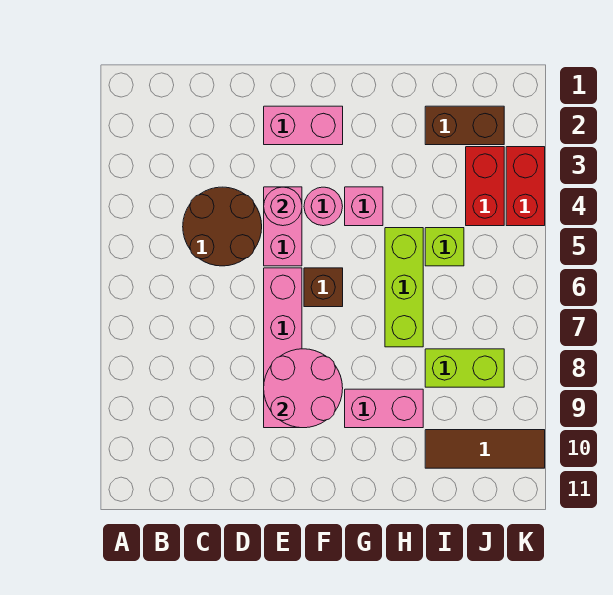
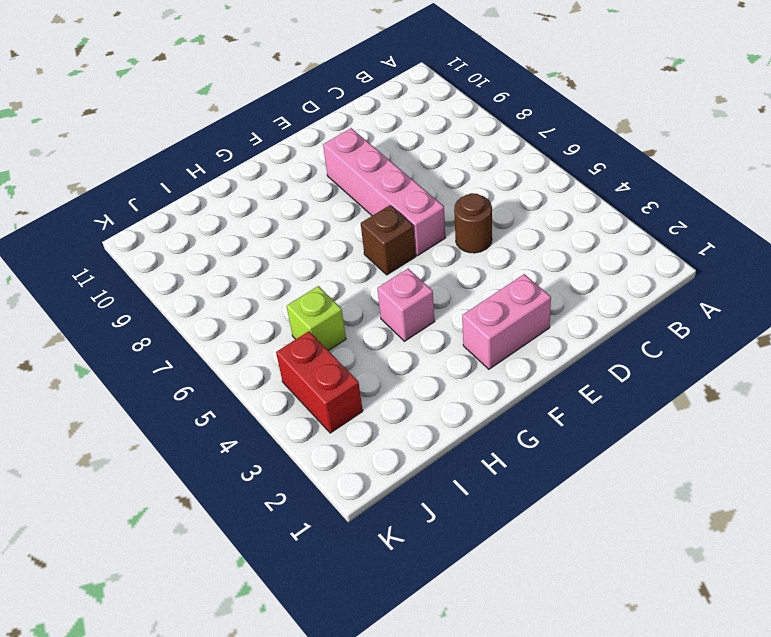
brown round brick D5 level 1 -> brown round brick C4:D5 level 1
none -> pink brick E4:E5 level 1
none -> pink round brick F4 level 1
none -> pink brick G9:H9 level 1

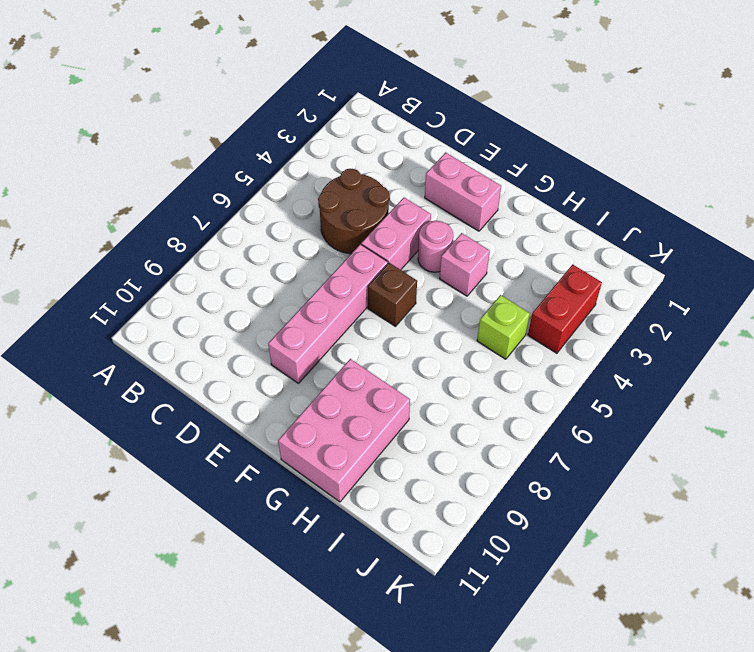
pink brick G9:H11 level 1 -> pink brick G9:H9 level 1
none -> lime brick H5:H7 level 1
none -> brown brick I2:J2 level 1
none -> lime brick I8:J8 level 1

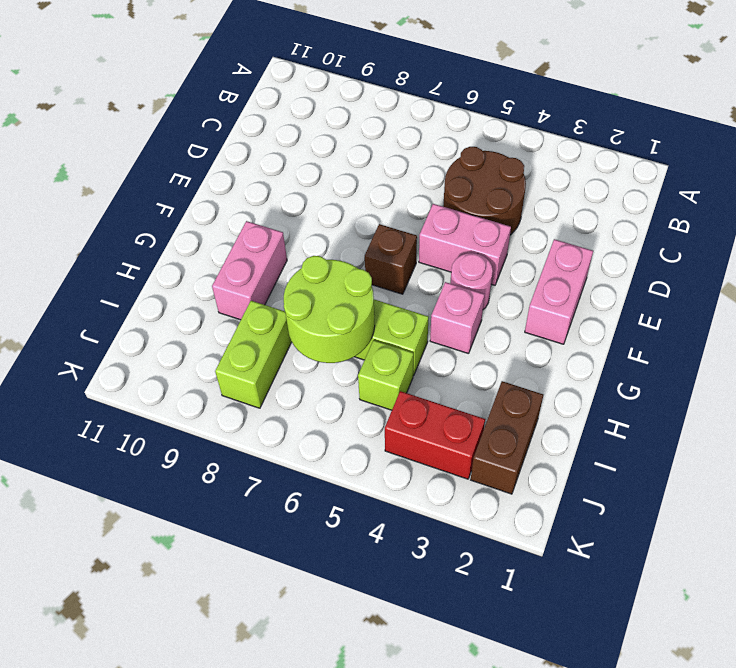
lime round brick H6:I7 level 2 -> none
none -> pink brick E6:E9 level 1
none -> brown tile I10:K10 level 1
none -> red brick K3:K4 level 1

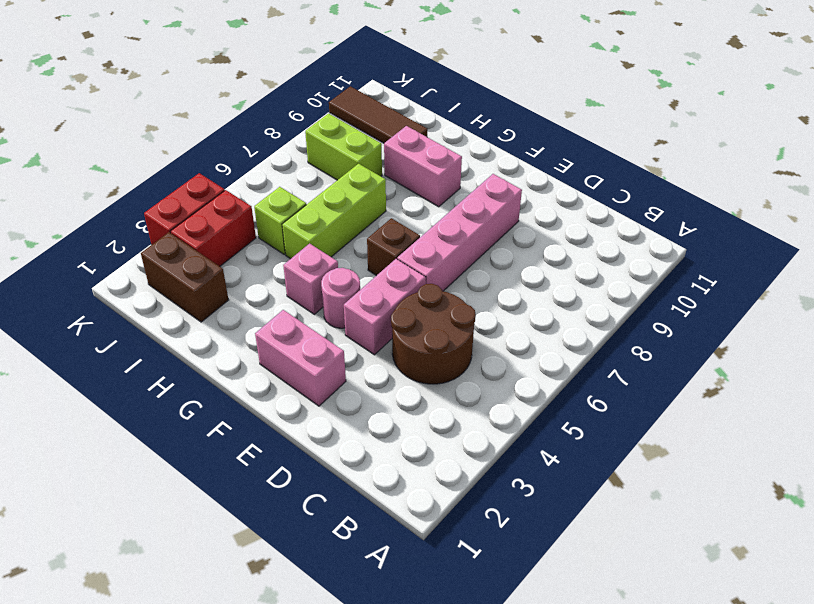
none -> pink round brick E4 level 2
none -> pink round brick E8:F9 level 2

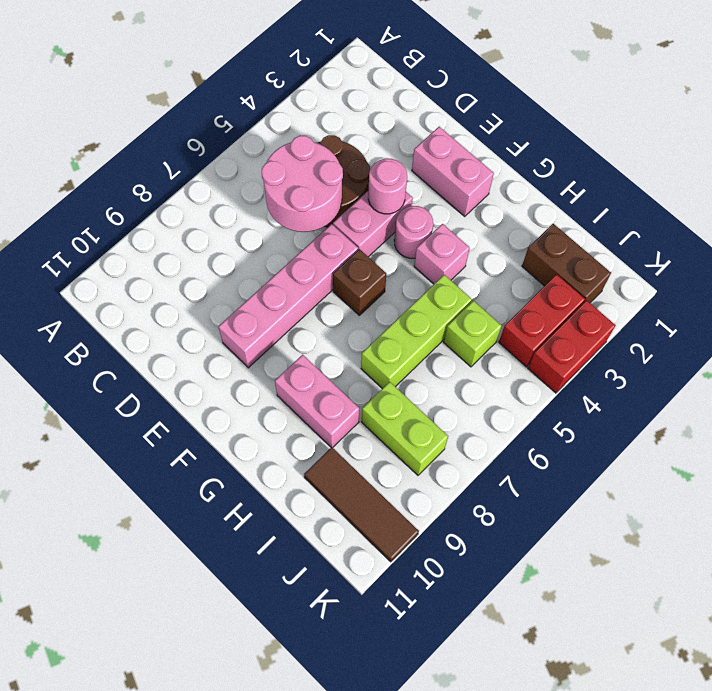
pink round brick C5:D6 level 2 -> pink round brick E8:F9 level 2

